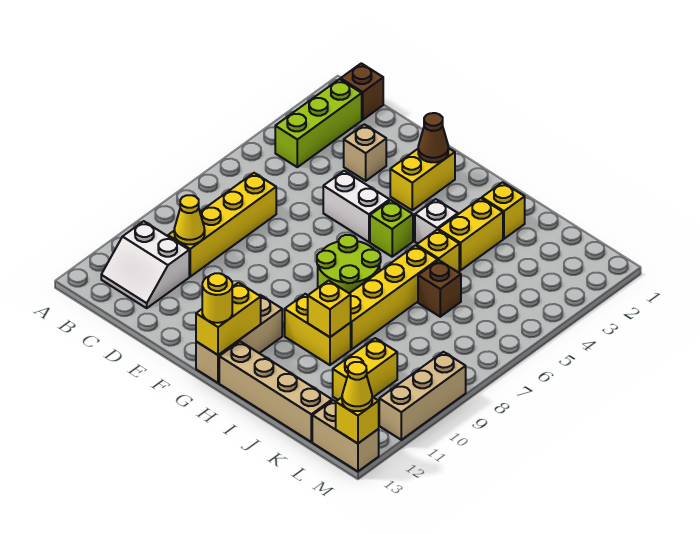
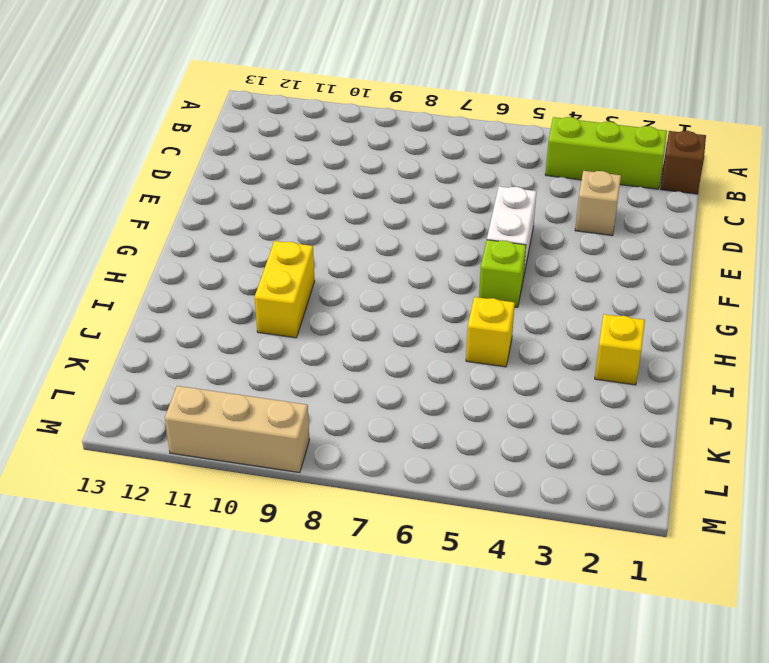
none -> white slope B11:C12 level 1 top 11
none -> yellow brick C7:C10 level 1
none -> yellow brick F2:F3 level 1

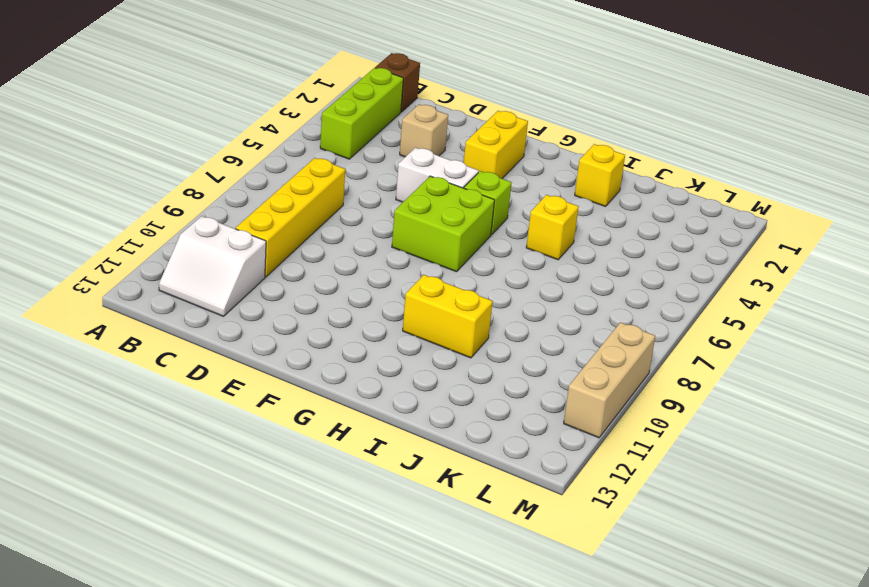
lime brick F6:G7 level 1 -> lime round brick G7:H8 level 1
none -> tan brick G11:G13 level 1
none -> white brick H4 level 1
none -> tan brick H13:K13 level 1

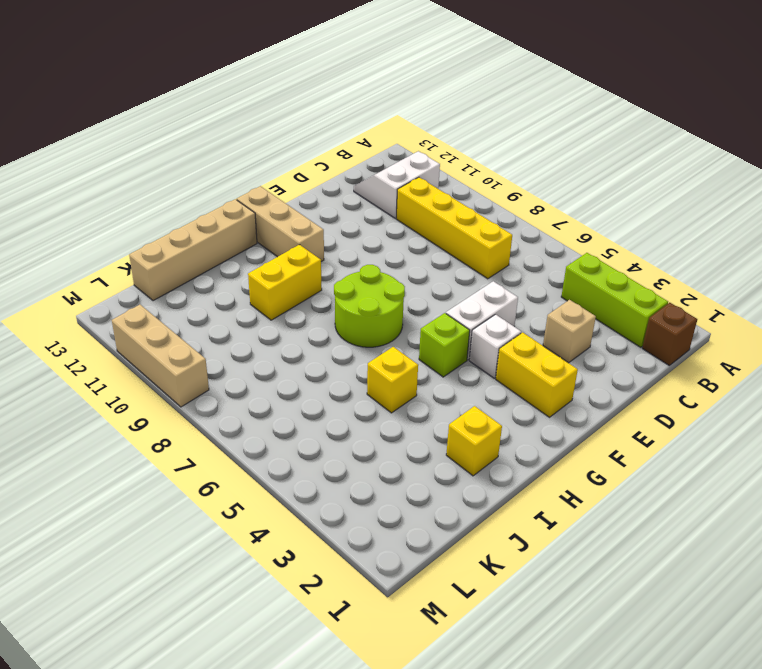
white brick F4 level 1 -> white brick H4 level 1
none -> yellow brick I3:I4 level 1
none -> yellow brick I6:I9 level 1
none -> brown brick J6 level 1

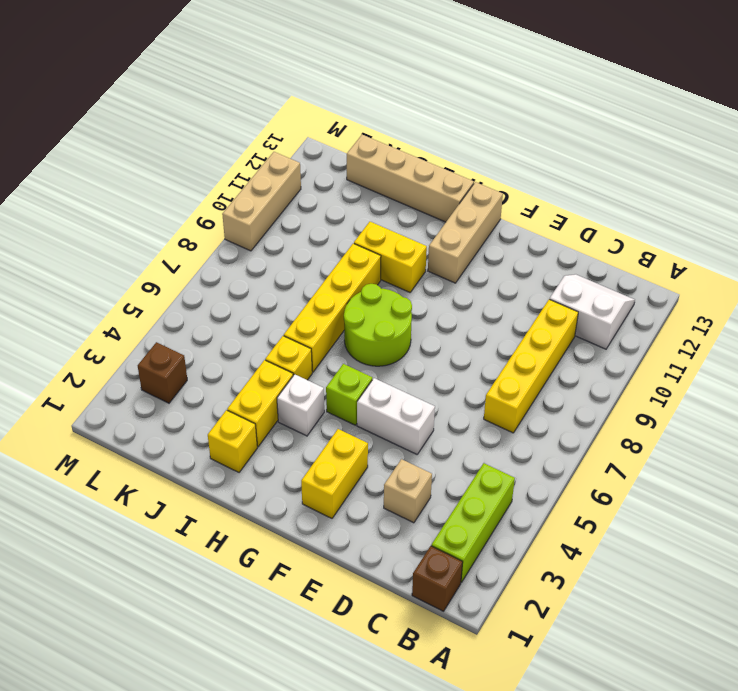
brown brick L3 level 1 -> brown brick J6 level 1
none -> yellow brick K10:K11 level 1
none -> tan brick L13:M13 level 1
none -> yellow cone C10 level 2

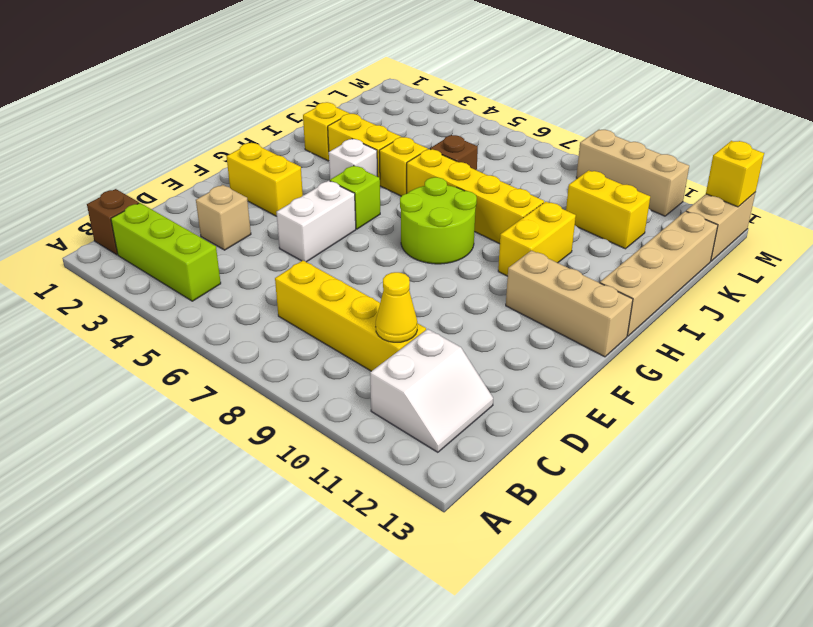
none -> brown cone F2 level 2
none -> yellow brick G12:G13 level 2
none -> yellow brick I10 level 2

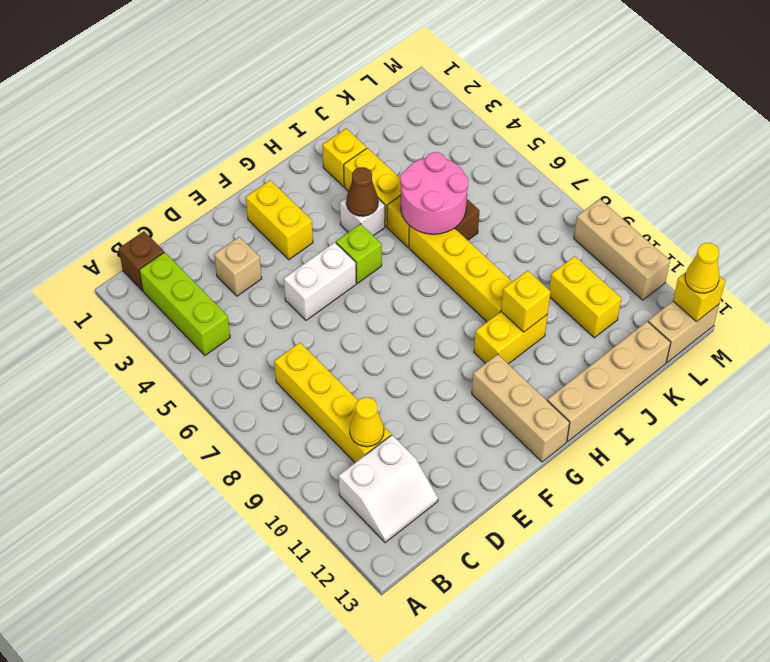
brown cone H4 level 2 -> brown cone F2 level 2
pink round brick I5:J6 level 2 -> none
none -> lime round brick G7:H8 level 1
none -> yellow brick G12:G13 level 2
none -> yellow round brick G13 level 3

